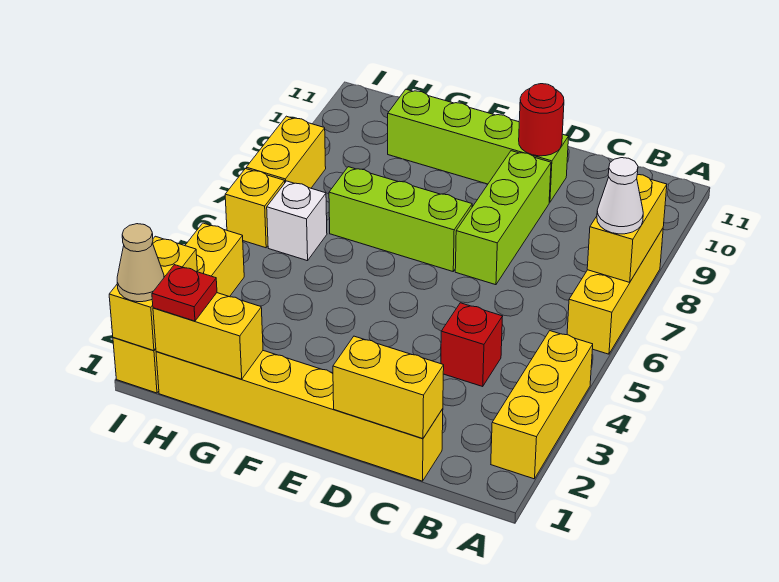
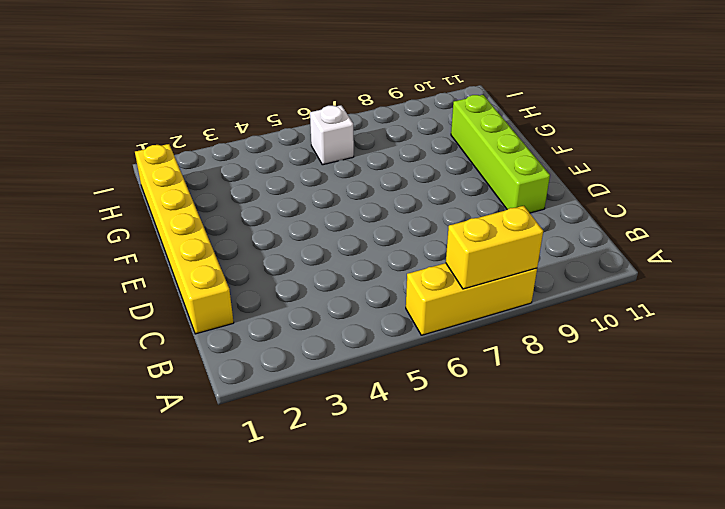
none -> yellow brick A2:A4 level 1
none -> red brick C4 level 1
none -> lime brick D7:D9 level 1

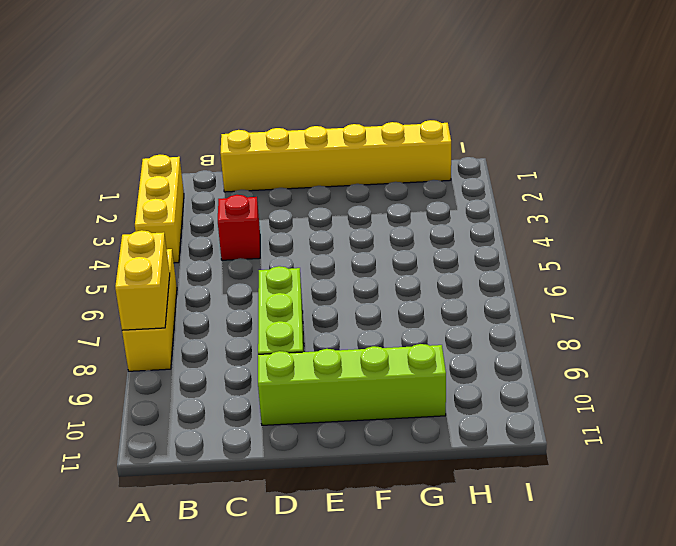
none -> lime brick E7:G7 level 1
none -> white brick H6 level 1
none -> yellow brick I1:I4 level 1

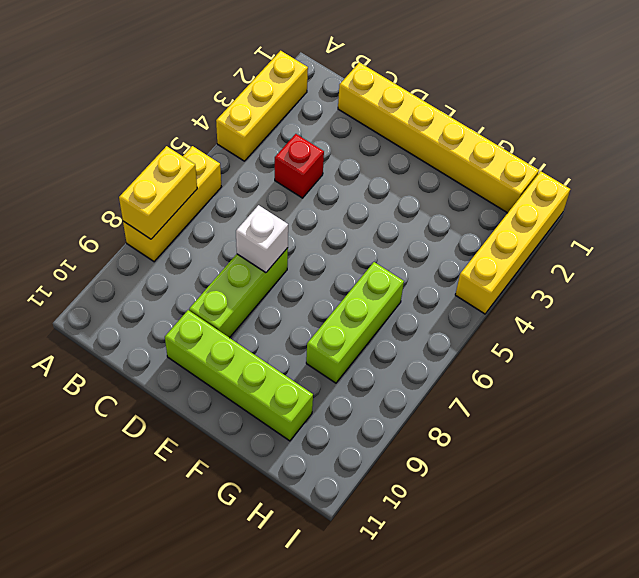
white brick D7 level 2 -> white brick H6 level 1
lime brick G6:G8 level 1 -> lime brick E7:G7 level 1
none -> yellow brick I6 level 1
none -> yellow brick I7:I8 level 1
none -> yellow brick C1:D1 level 2

